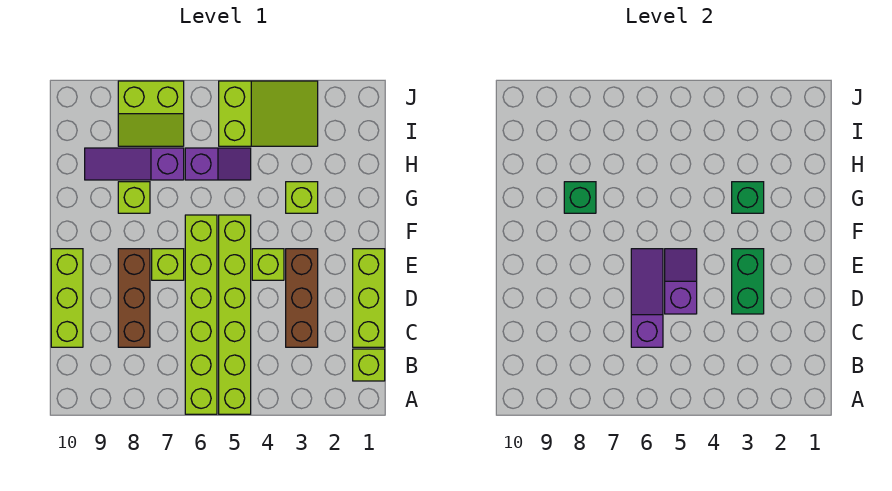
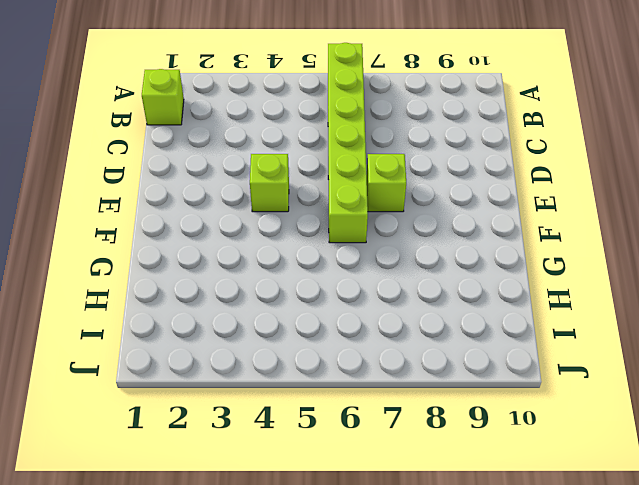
none -> lime brick A5:F5 level 1
none -> lime brick C1:E1 level 1
none -> brown brick C3:E3 level 1

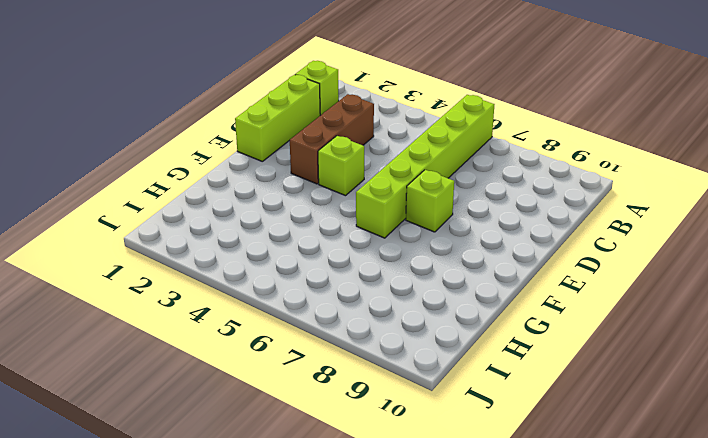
none -> lime brick A5:F5 level 1
none -> brown brick C8:E8 level 1
none -> lime brick C10:E10 level 1

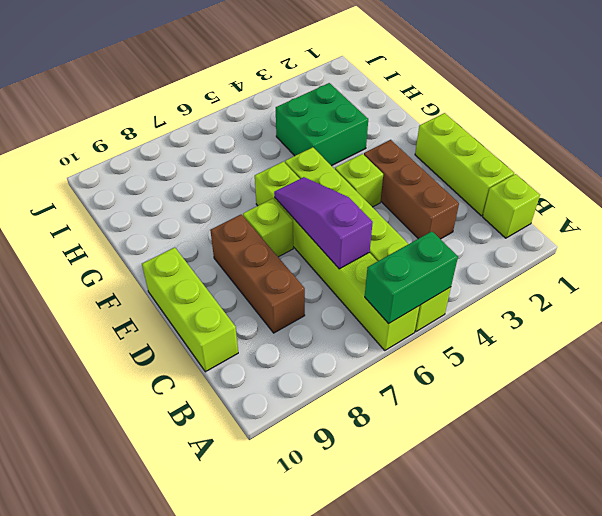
green brick A5:A6 level 2 -> green brick D3:E3 level 2
green brick G3:H4 level 1 -> lime brick G3 level 1
none -> lime brick G8 level 1
none -> purple slope H5:H6 level 1 top 6
none -> purple slope H7:H9 level 1 top 7

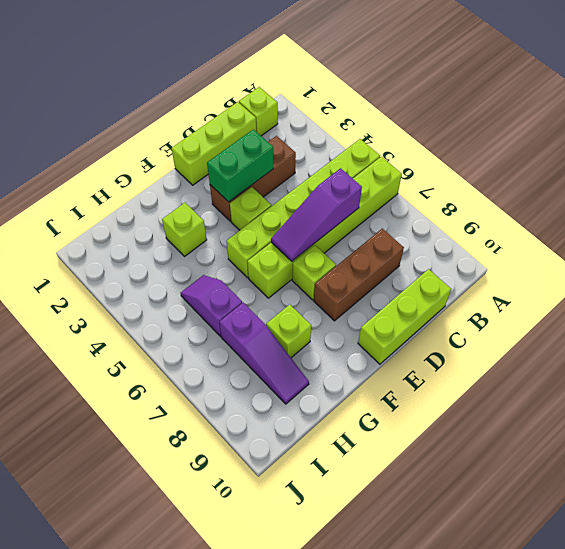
none -> lime slope I3:J5 level 1 top 5
none -> lime slope I7:J8 level 1 top J
none -> purple slope D5:E5 level 2 top D

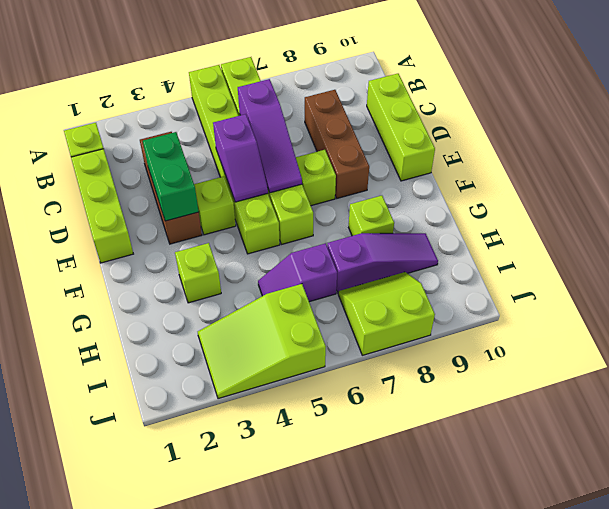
none -> green brick G3 level 2
none -> green brick G8 level 2

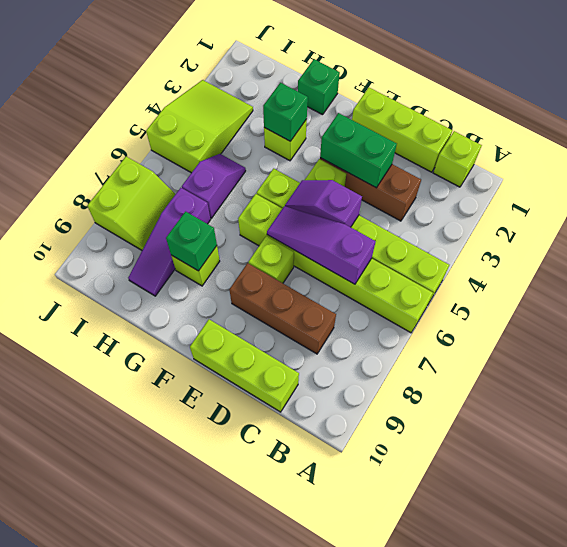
green brick G1 level 1 -> none

